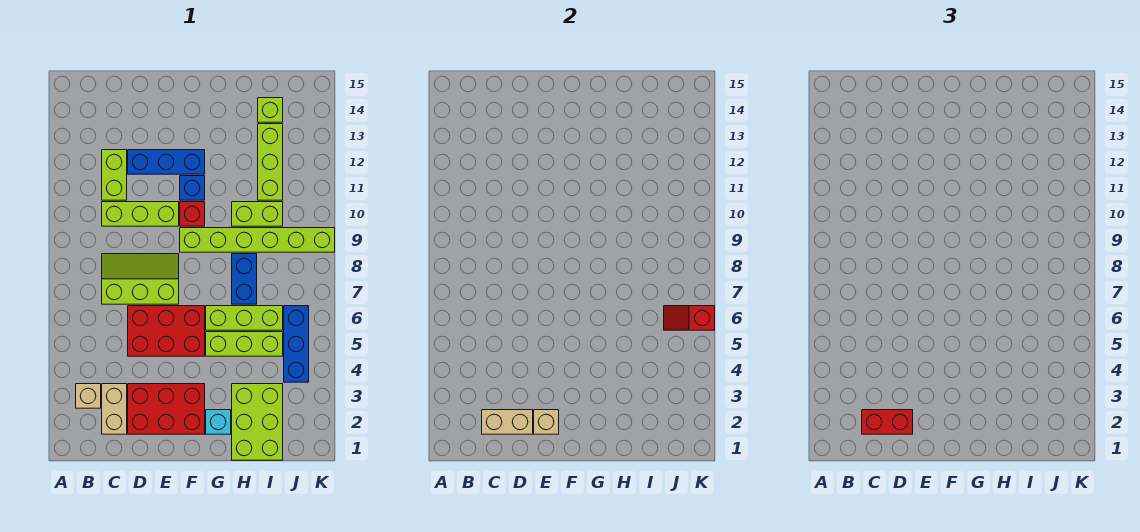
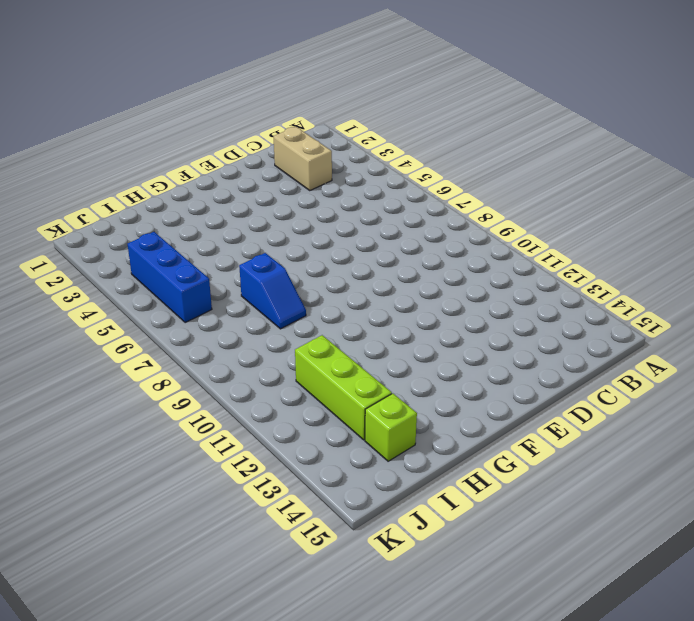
blue slope H7:H8 level 1 top 7 -> blue brick H7:H8 level 1
none -> tan brick B3 level 1
none -> lime slope C7:E8 level 1 top 7
none -> lime brick C10:E10 level 1

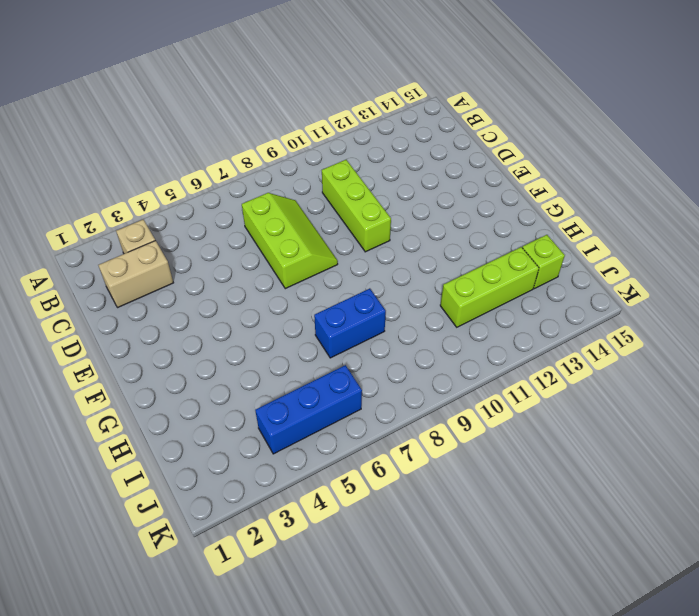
none -> lime brick C11:C12 level 1
none -> red brick D2:F3 level 1
none -> red brick D5:F6 level 1

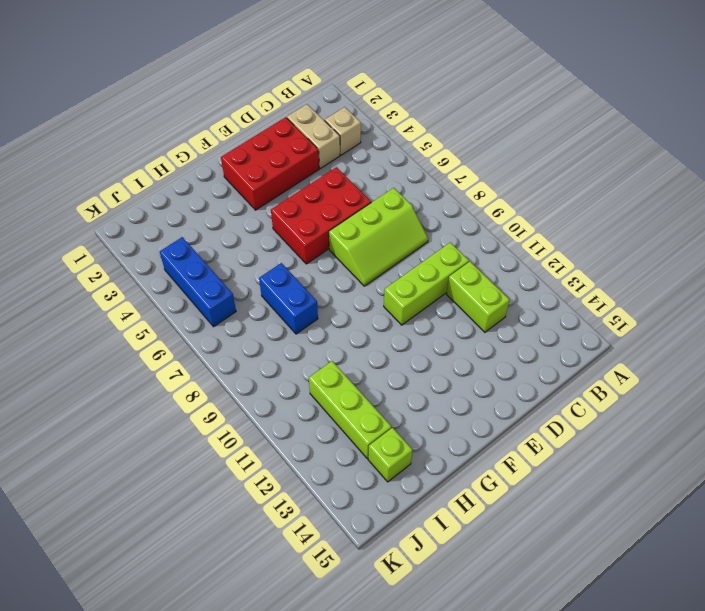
none -> blue brick D12:F12 level 1
none -> lime brick F9:K9 level 1
none -> red brick F10 level 1

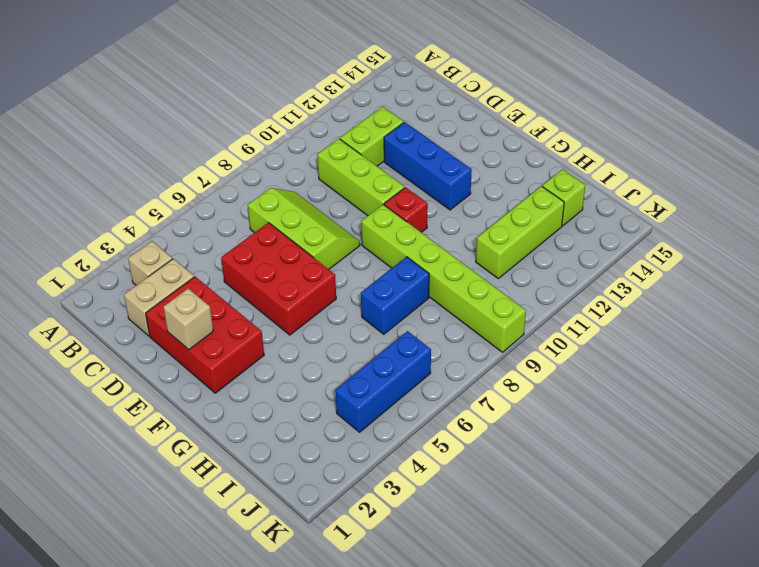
none -> blue brick F11 level 1
none -> cyan brick G2 level 1
none -> lime brick G5:I5 level 1

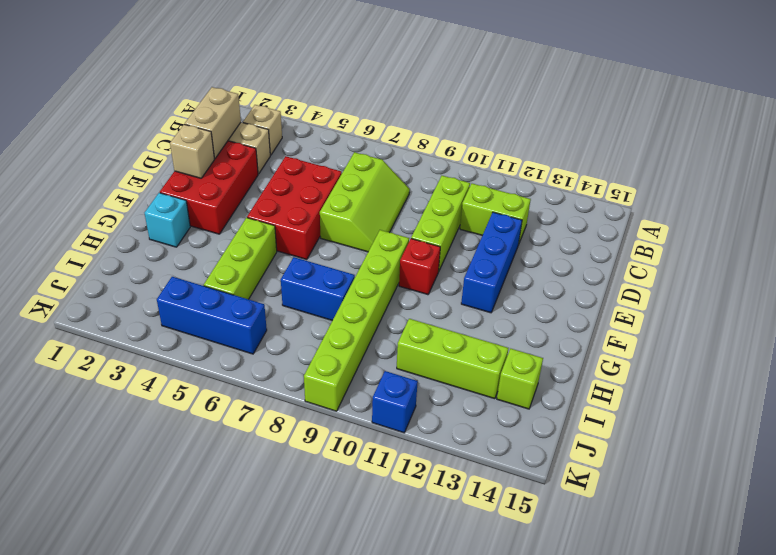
blue brick K11 level 1 -> blue brick F11 level 1
none -> lime brick G6:I6 level 1
none -> lime brick H1:I3 level 1
none -> lime brick H10:I10 level 1

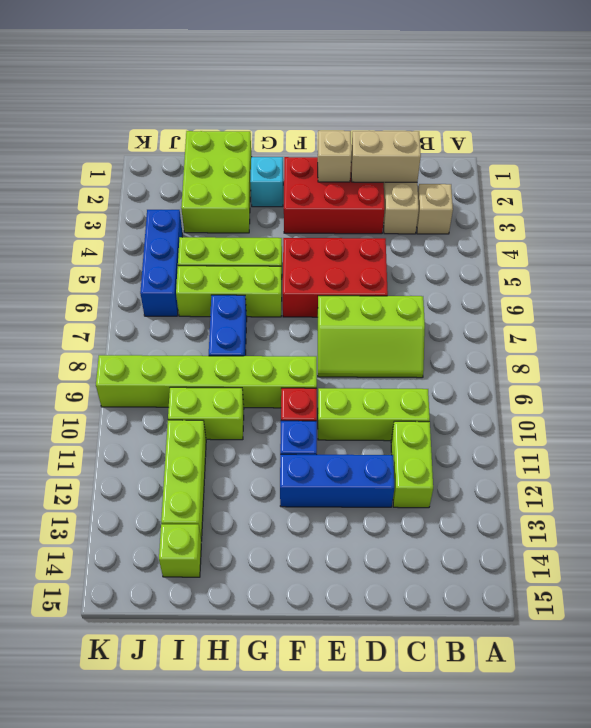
none -> red slope J6:K6 level 2 top K
none -> red brick C2:D2 level 3

